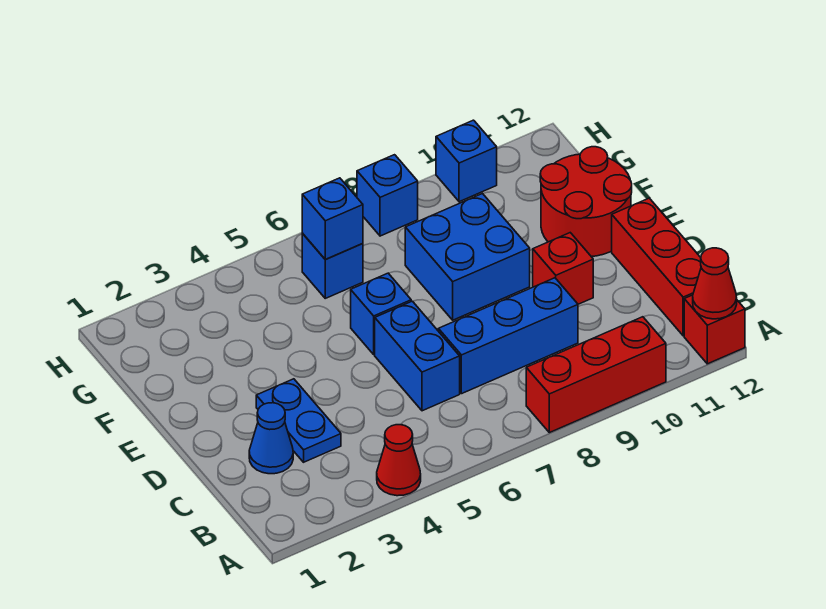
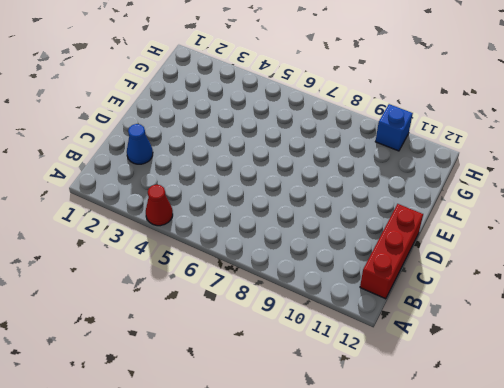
none -> red brick A8:A10 level 1
none -> red brick A12 level 1
none -> blue plate C3:D3 level 1

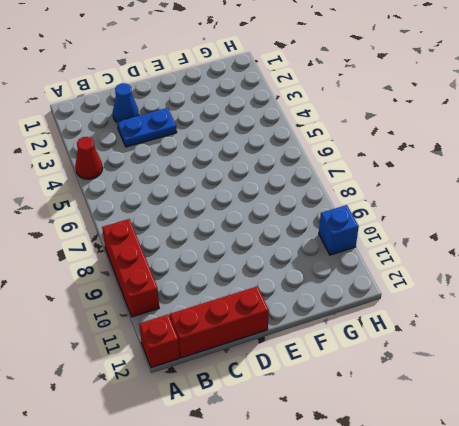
none -> blue brick C6:D6 level 1
none -> blue brick C7:C9 level 1
none -> red brick D10 level 1

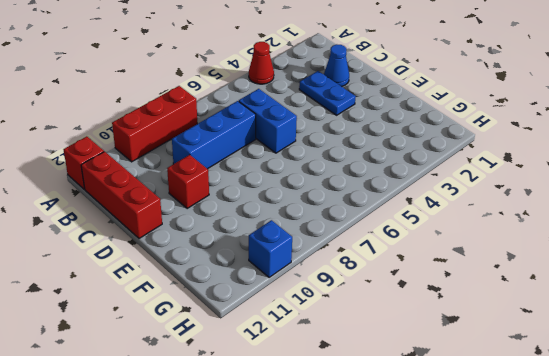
none -> blue brick E6 level 1
none -> blue brick E8:F9 level 1
none -> red round brick E11:F12 level 1

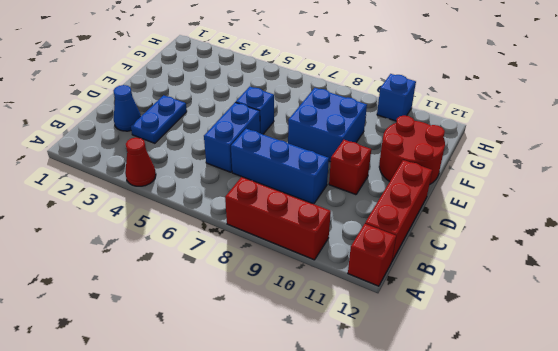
none -> blue brick G6 level 1
none -> blue brick H8 level 1
none -> red cone A12 level 2

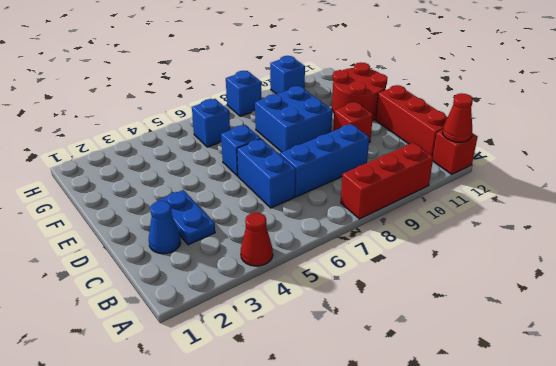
none -> blue brick G6 level 2

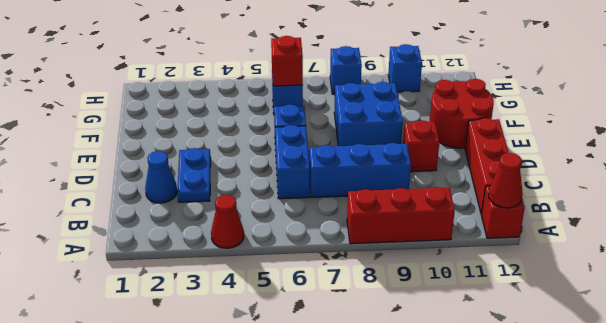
red brick G6 level 2 -> blue brick G6 level 2

